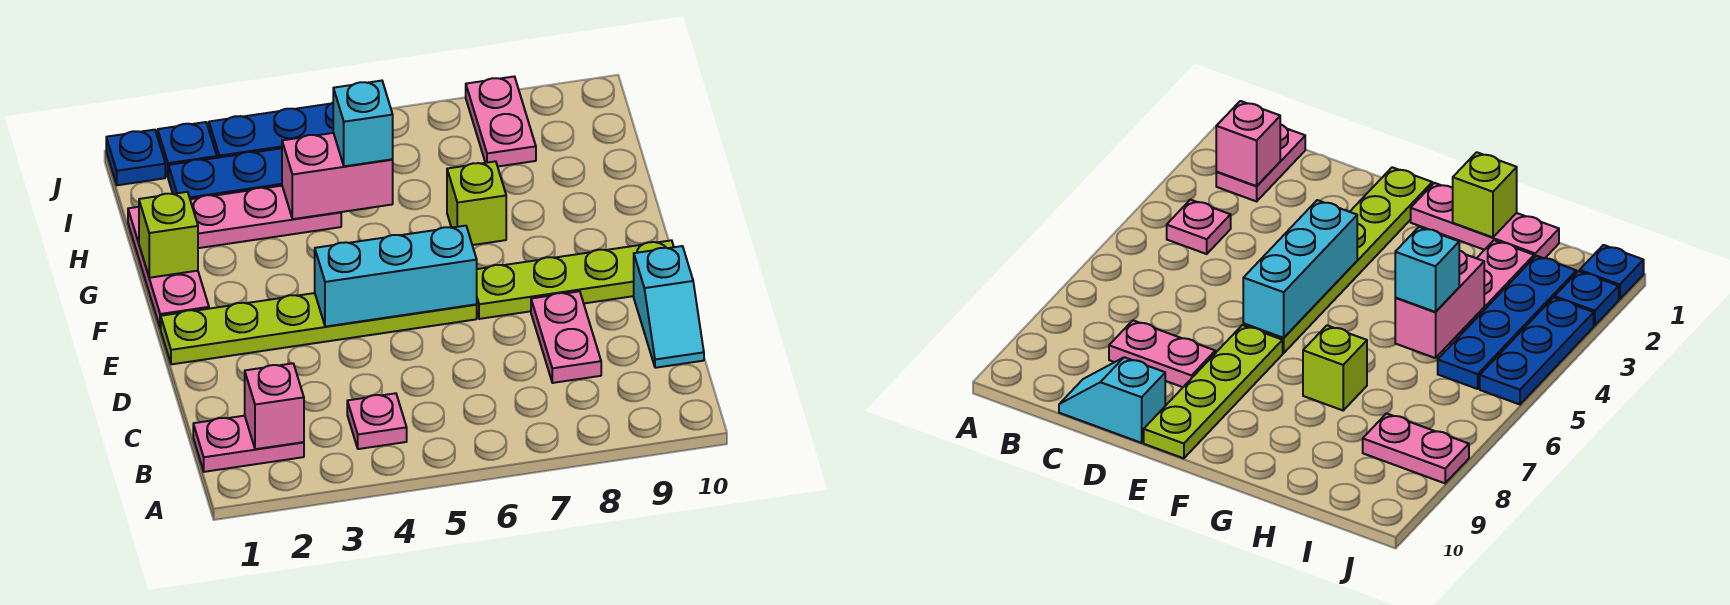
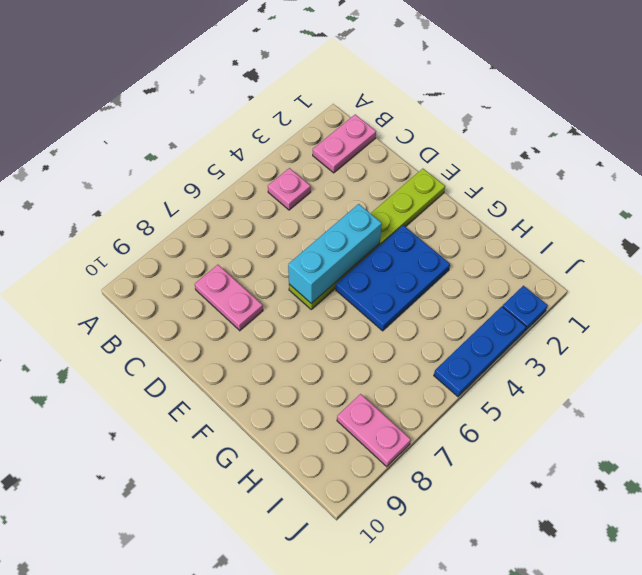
blue plate F3:G5 level 1 -> none
none -> cyan slope C10:D10 level 1 top D
none -> lime plate E7:E10 level 1
none -> pink plate F1:H1 level 1

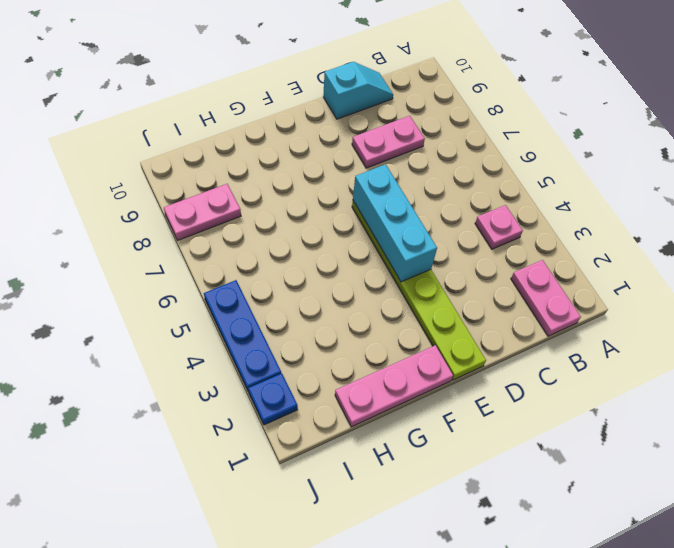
none -> lime plate E7:E10 level 1
none -> lime brick G7 level 1
none -> pink plate H2:H4 level 1

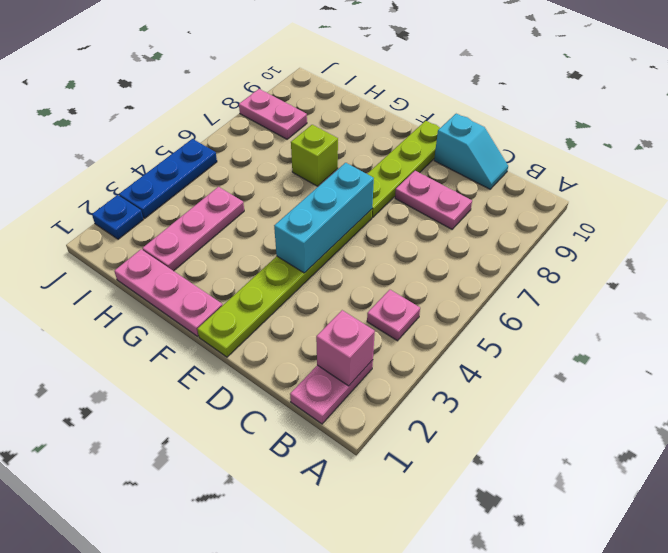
none -> blue plate I2:I5 level 1
none -> blue plate J1 level 1
none -> lime brick G1 level 2

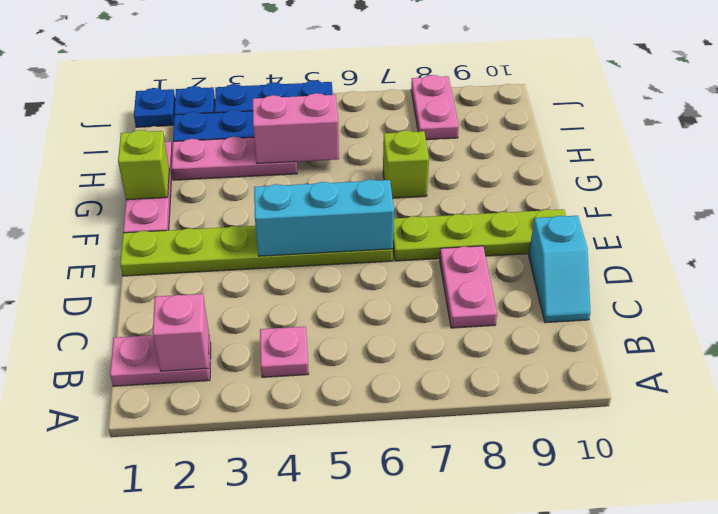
none -> cyan brick H5 level 3

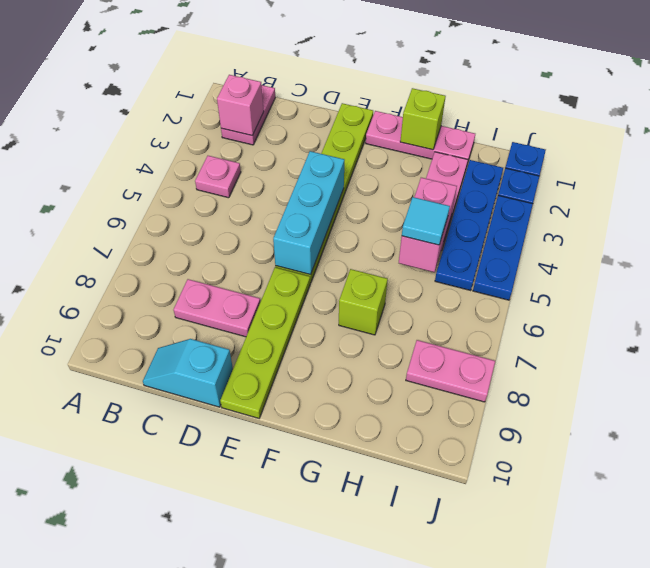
cyan tile H5 level 3 -> cyan brick H5 level 3

